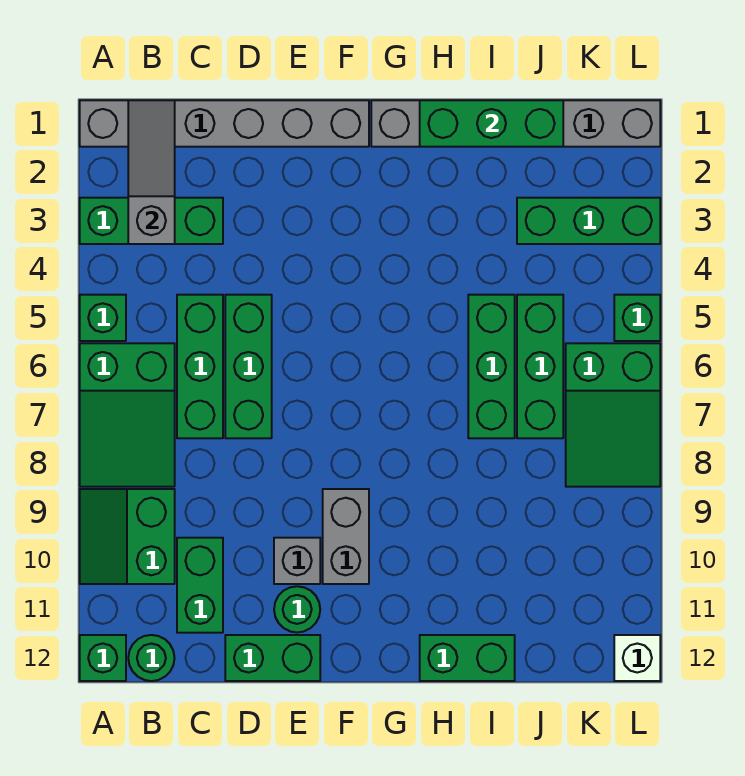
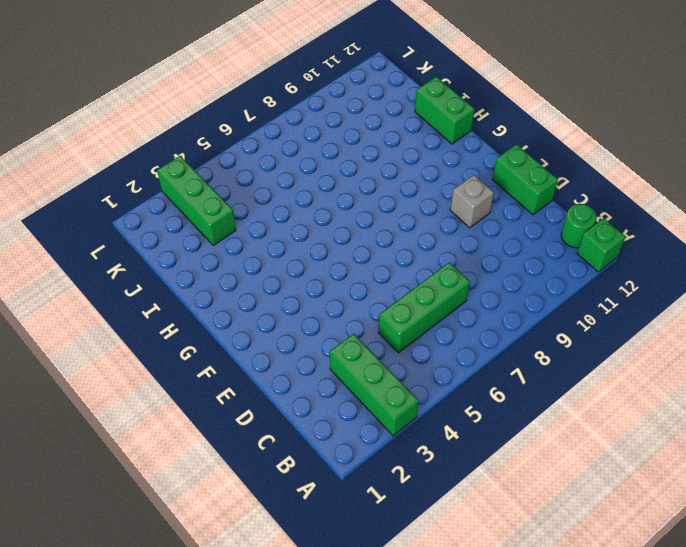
none -> grey brick A1:F1 level 1
none -> green brick A5 level 1
none -> green slope A6:B8 level 1 top 6

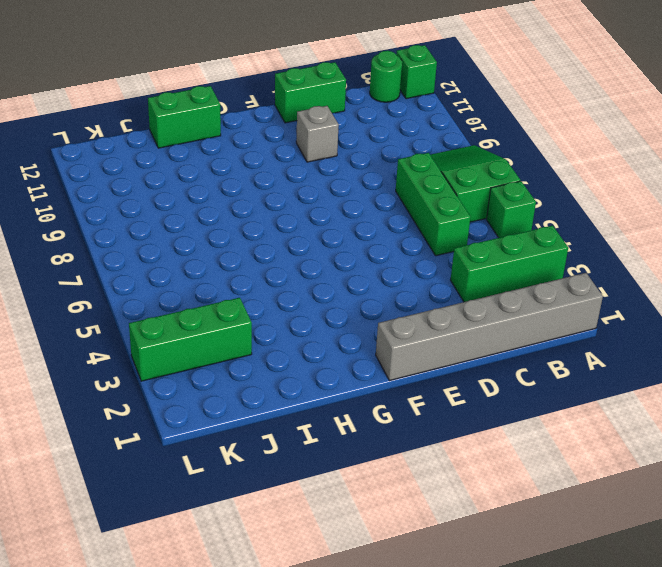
none -> green slope A9:B10 level 1 top B
none -> green brick C10:C11 level 1
none -> green brick D5:D7 level 1

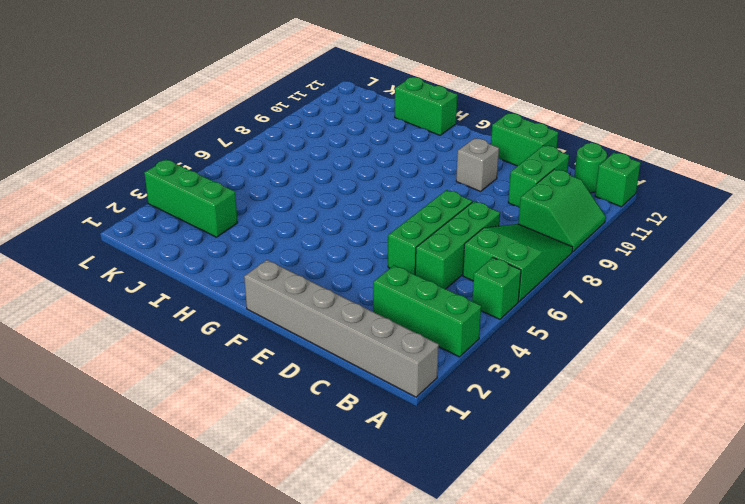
none -> green round brick E11 level 1
none -> grey brick F9:F10 level 1
none -> grey brick G1:L1 level 1

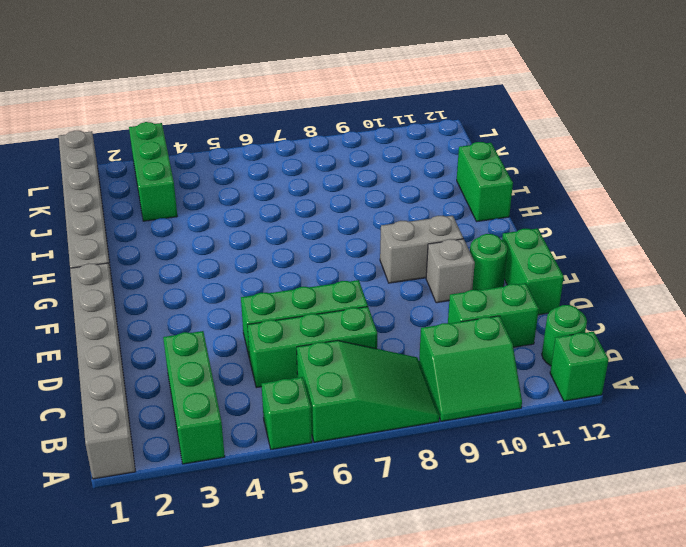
none -> green brick I5:I7 level 1
none -> green brick J5:J7 level 1
none -> green slope K6:L8 level 1 top 6

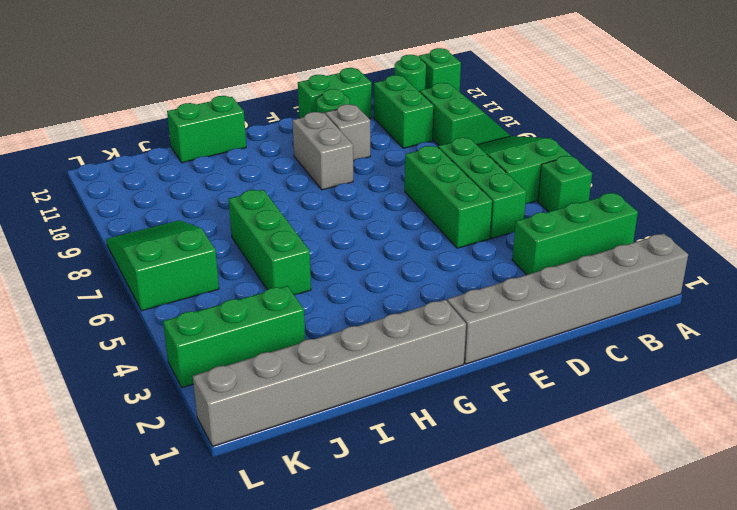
none -> green brick J5:J7 level 1
none -> green brick L5 level 1
none -> white brick L12 level 1

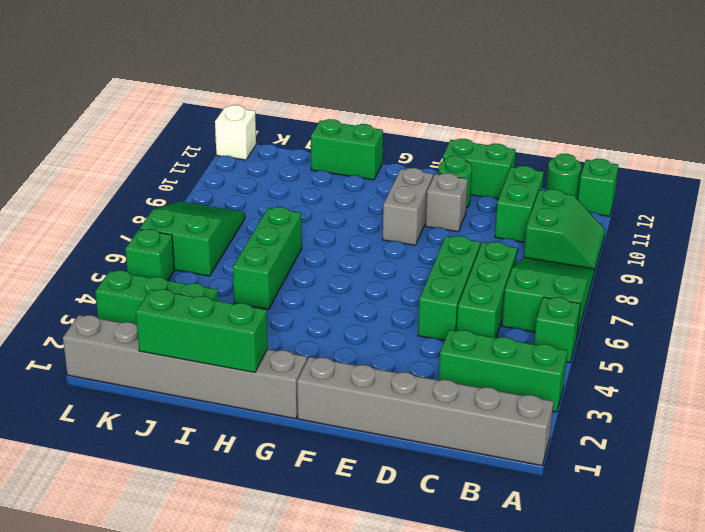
none -> green brick J5:J7 level 1
none -> grey slope B1:B3 level 2 top 3

